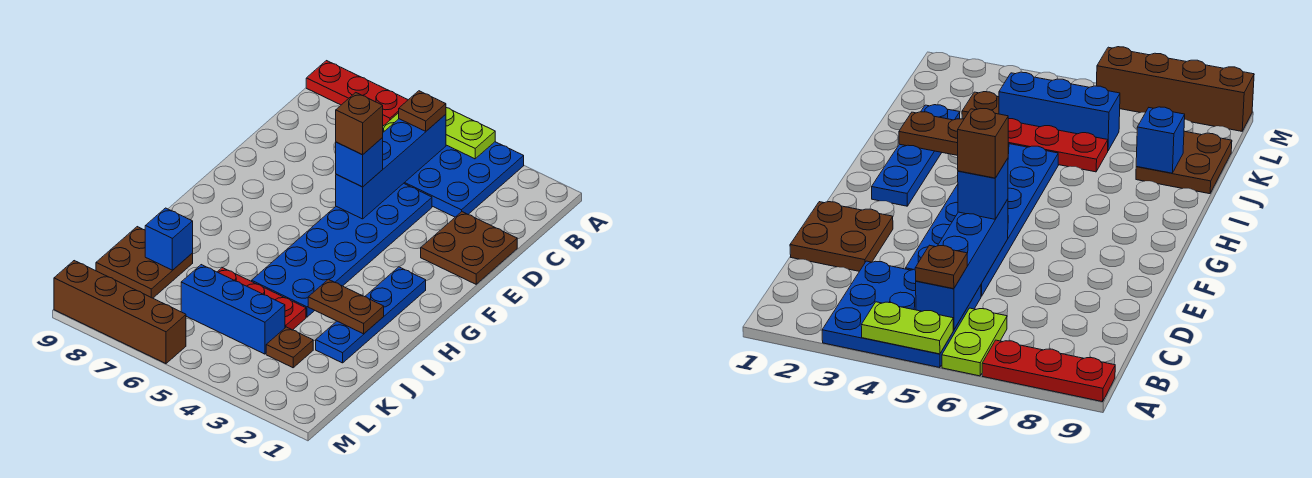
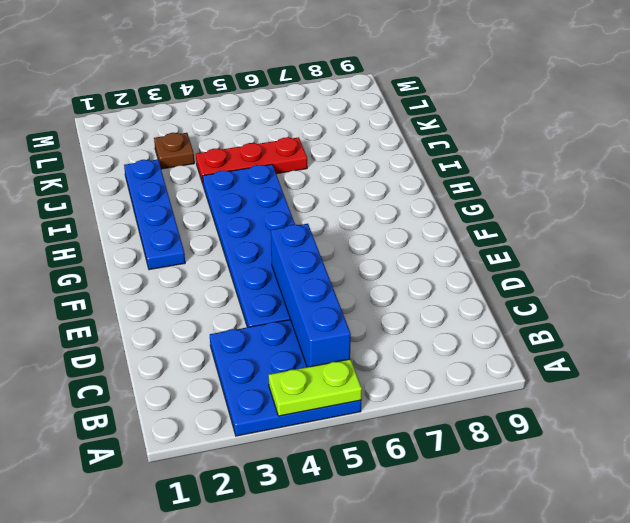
none -> lime plate A6:B6 level 1
none -> red plate A7:A9 level 1
none -> brown plate D1:E2 level 1

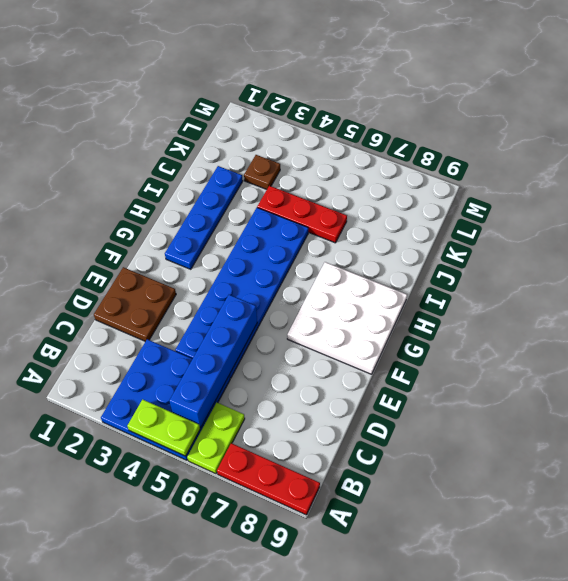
white plate F7:H9 level 1 -> none
none -> brown plate J8:K9 level 1
none -> blue brick K4:K6 level 1
none -> brown brick M6:M9 level 1

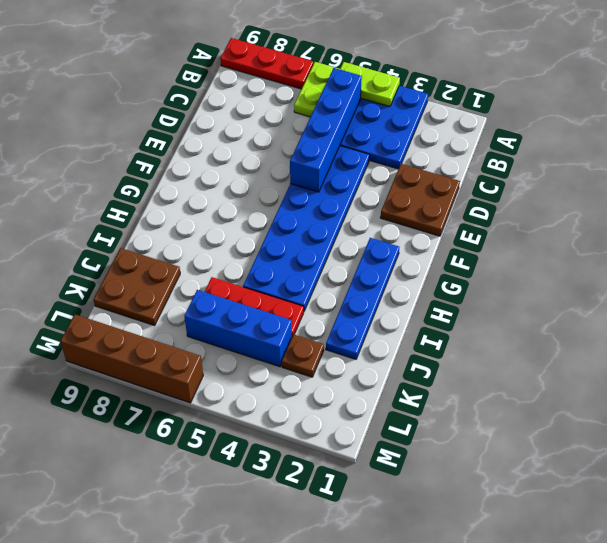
none -> brown plate I2:I3 level 2
none -> blue brick J8 level 2
none -> brown plate B5 level 3

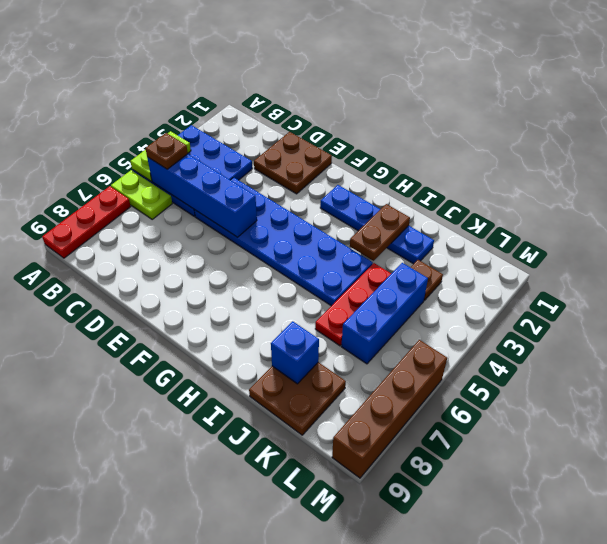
none -> blue brick E5 level 3
none -> brown brick E5 level 4

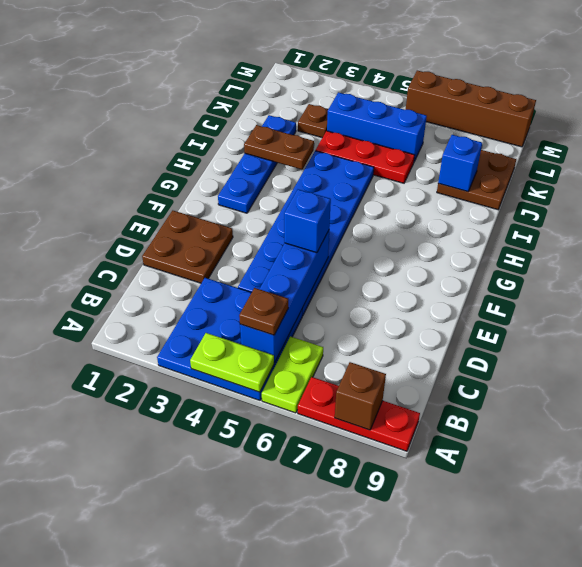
brown brick A8 level 2 -> brown brick E5 level 4

